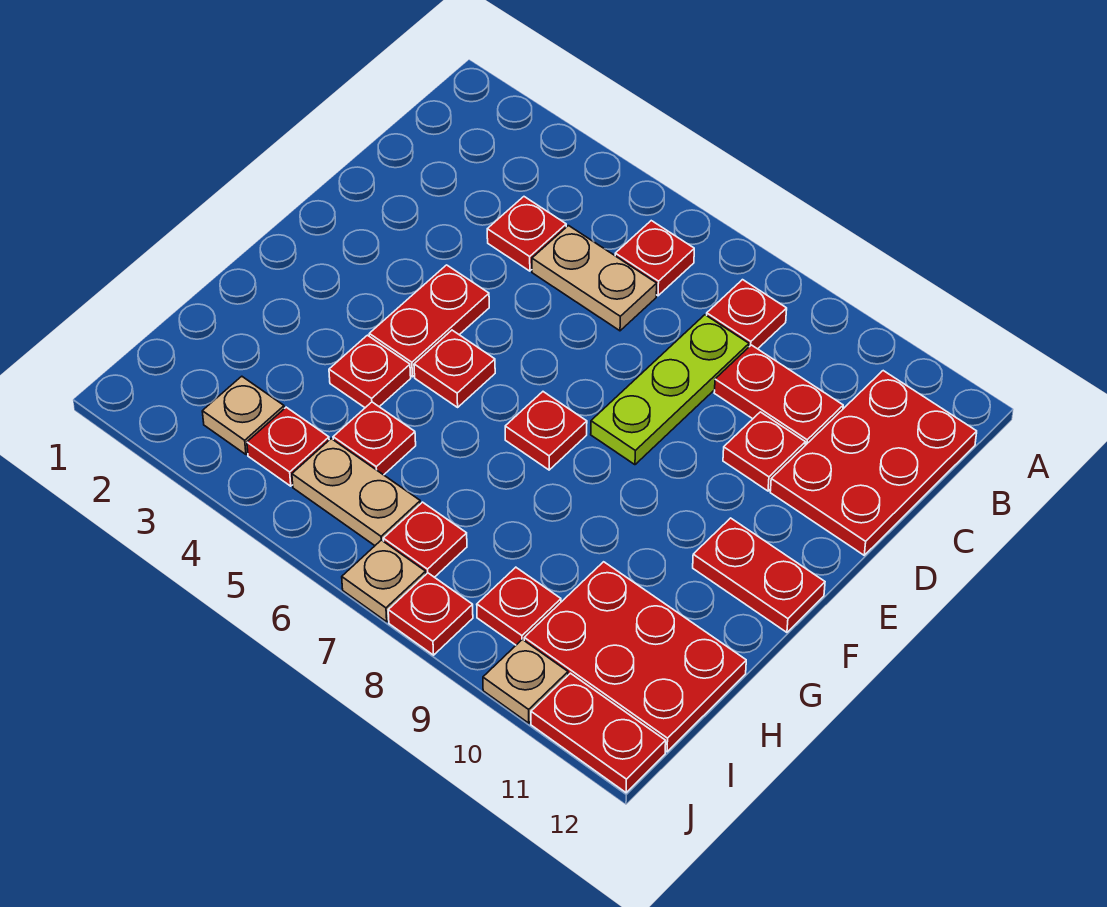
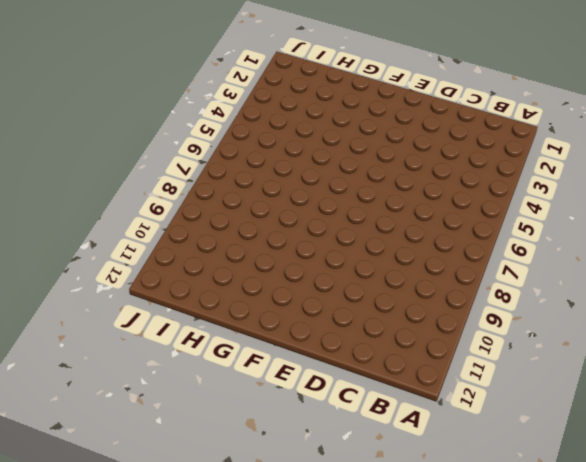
none -> red plate B6 level 1
none -> red plate B8 level 1
none -> red plate B11:D12 level 1

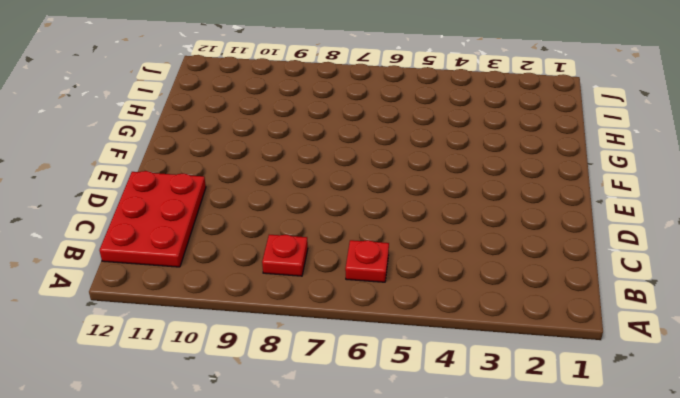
none -> red plate C4 level 1
none -> tan plate C5:C6 level 1
none -> lime plate C8:E8 level 1

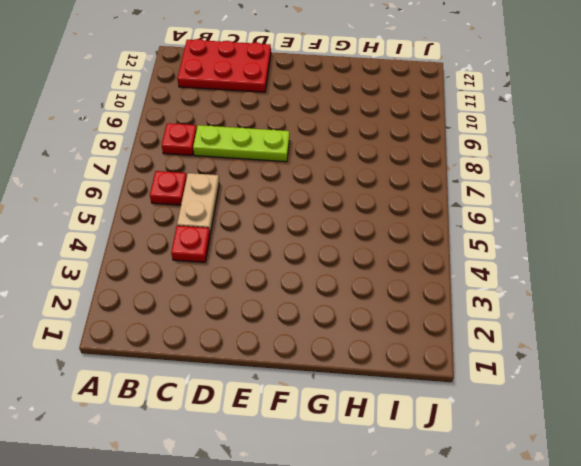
none -> red plate C9:C10 level 1
none -> red plate D10 level 1
none -> red plate E4:F4 level 1

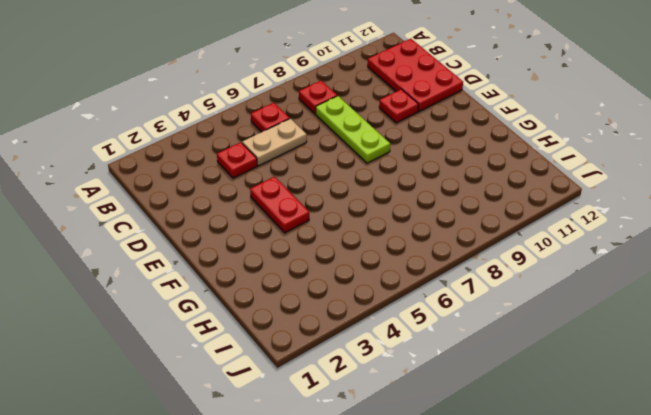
none -> red plate C9:C10 level 1
none -> red plate F5 level 1
none -> red plate F7 level 1

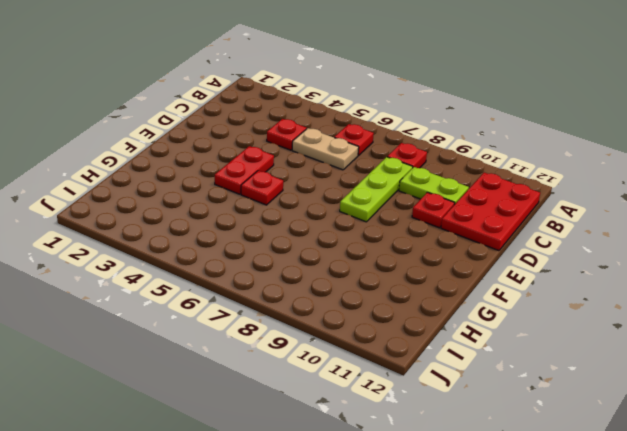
lime plate C9:C10 level 1 -> red plate C9:C10 level 1
none -> red plate F7 level 1
none -> red plate F11:F12 level 1
none -> red plate G4 level 1

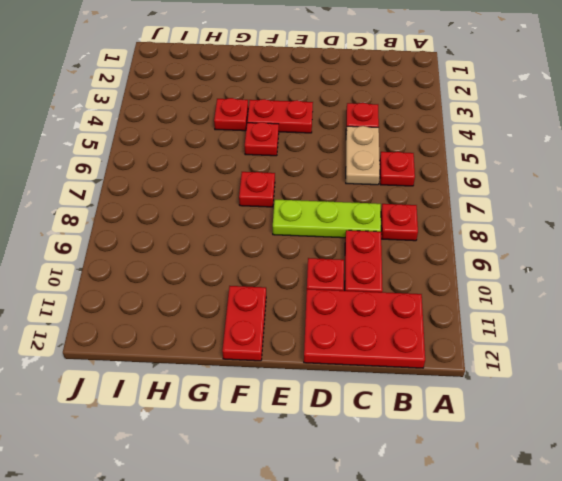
none -> red plate H5 level 1
none -> red plate H10:I12 level 1
none -> tan plate I3 level 1

